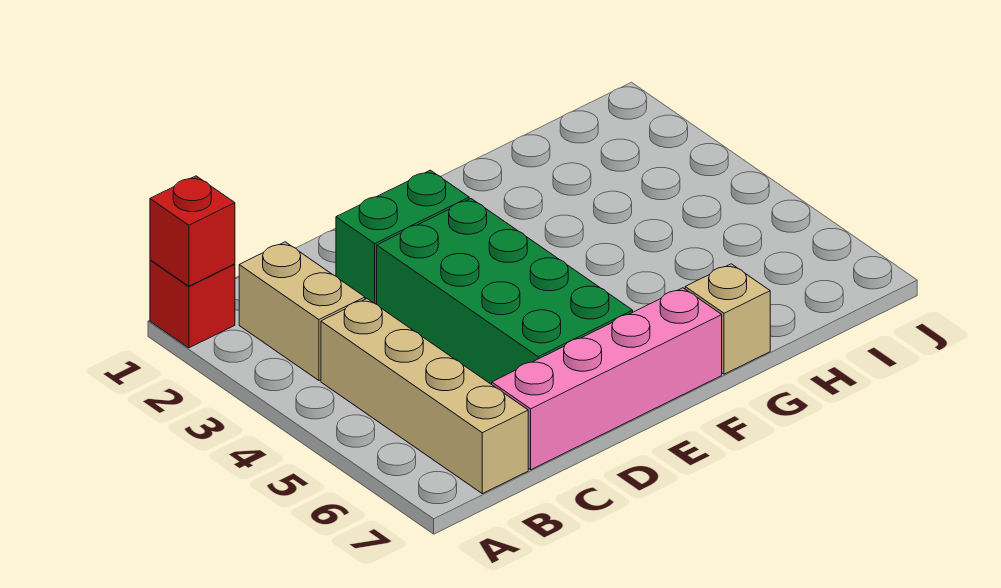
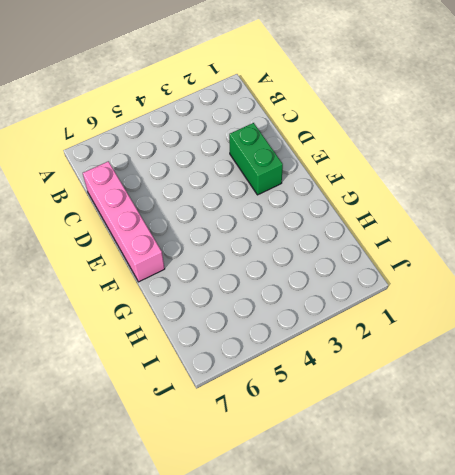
none -> red brick A1 level 1
none -> tan brick B2:B3 level 1

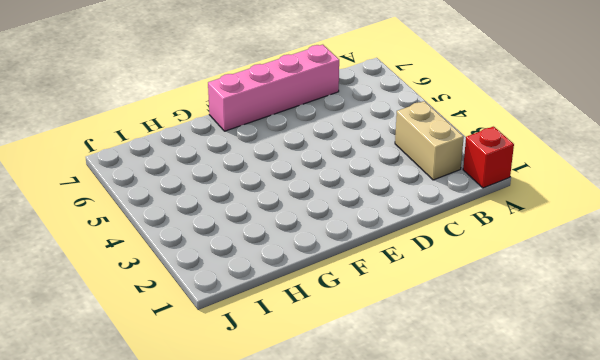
none -> tan brick B4:B7 level 1
none -> green brick D2:E2 level 1

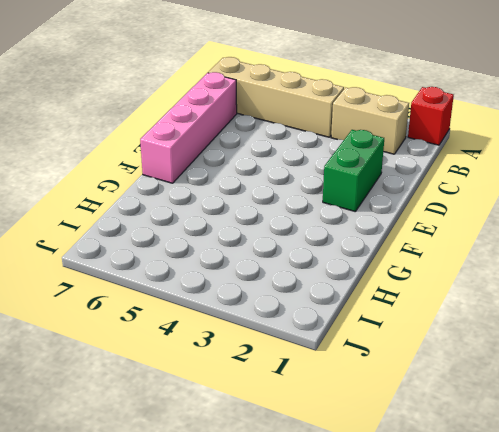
none -> green brick D3:E6 level 1
none -> tan brick G7 level 1

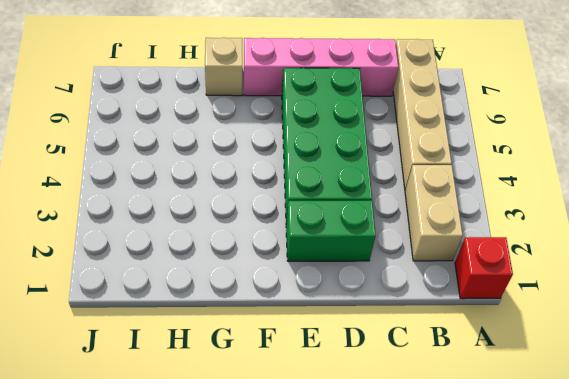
none -> red brick A1 level 2

